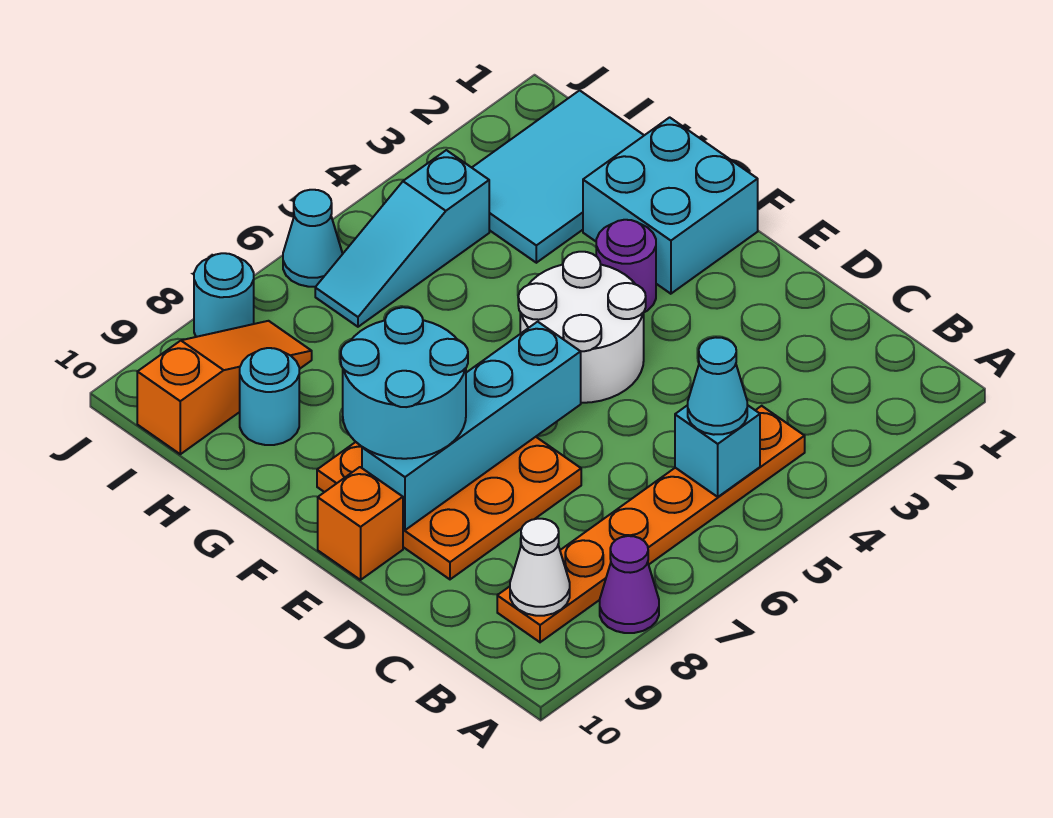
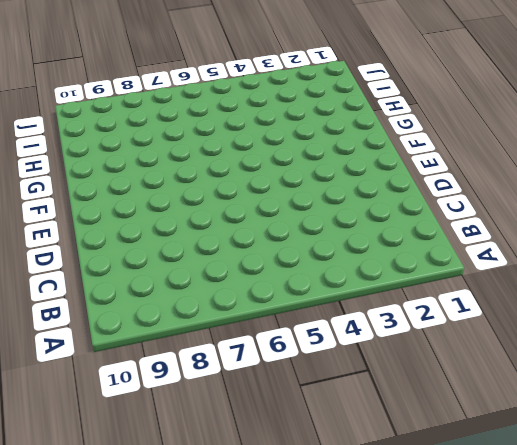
none -> purple cone A8 level 1
none -> orange plate B4:B9 level 1
none -> orange plate D7:F9 level 1

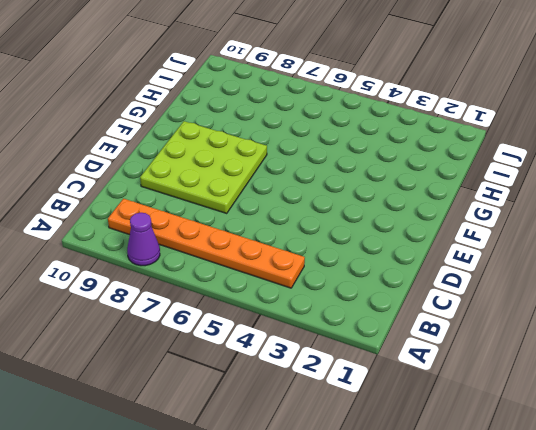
lime plate D7:F9 level 1 -> orange plate D7:F9 level 1
none -> white round brick E4:F5 level 1
none -> orange brick E10 level 1
none -> cyan brick F1:G2 level 1

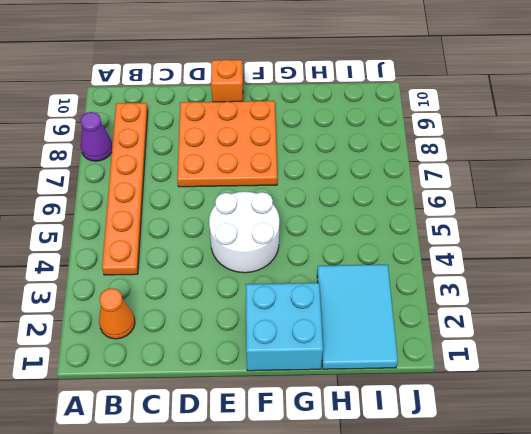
orange cone B2 level 1 -> none
none -> purple round brick F3 level 1
none -> cyan round brick H9 level 1
none -> cyan slope I4:I6 level 1 top 4

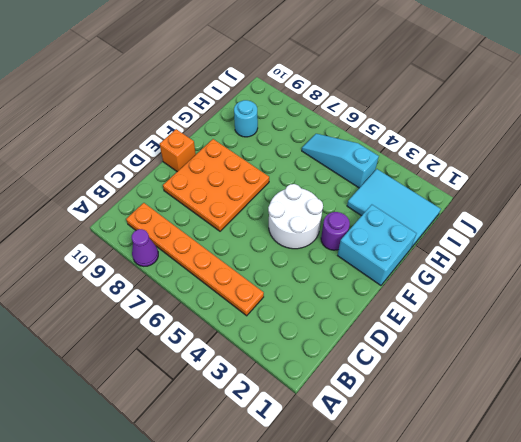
none -> orange slope I8:I10 level 1 top 10
none -> cyan cone J6 level 1
none -> cyan round brick J8 level 1

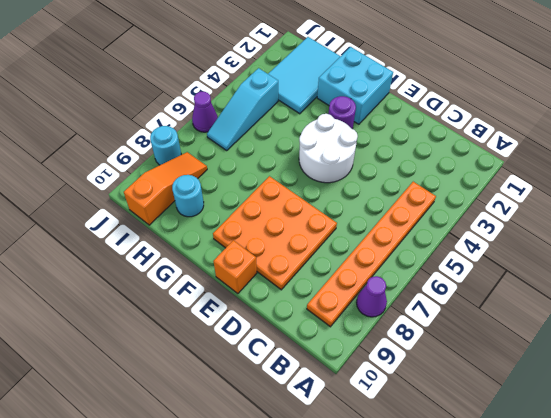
purple cone J6 level 1 -> cyan cone J6 level 1
none -> cyan brick B5 level 2
none -> white cone B9 level 2
none -> cyan brick E6:E9 level 2

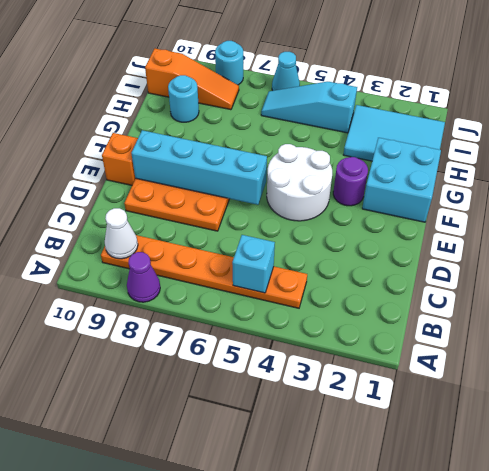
none -> cyan cone B5 level 3
none -> cyan round brick E8:F9 level 3

